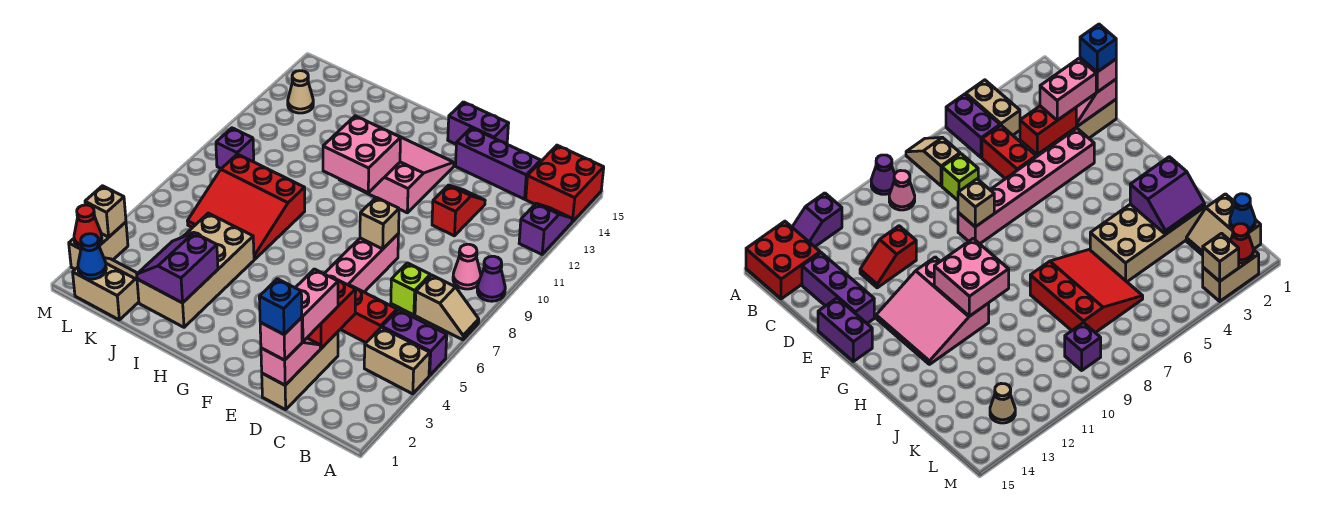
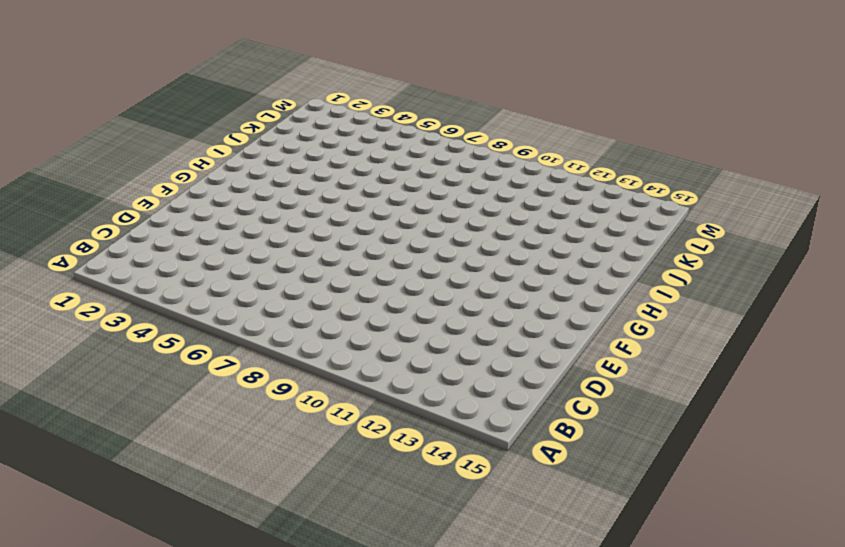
none -> tan brick A4:B4 level 1
none -> purple brick A5:B5 level 1
none -> tan slope A7:B7 level 1 top B
none -> purple cone A9 level 1

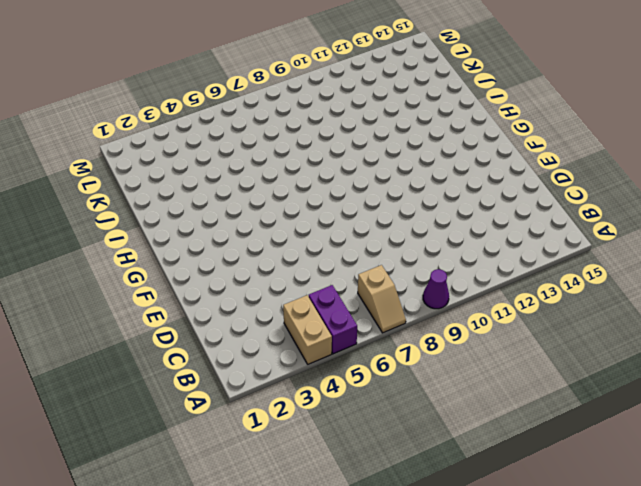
none -> purple slope A12:A13 level 1 top 12
none -> red brick A14:B15 level 1
none -> pink cone B9 level 1
none -> red brick C5:D5 level 1

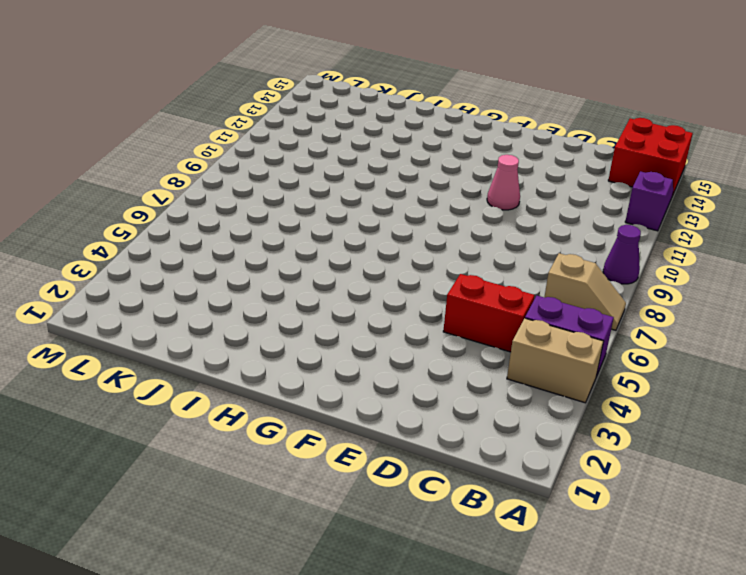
pink cone E11 level 1 -> pink cone B9 level 1
none -> lime brick C7 level 1
none -> purple brick C14:E14 level 1
none -> tan brick D1:D3 level 1
none -> red slope D11:D12 level 1 top 11

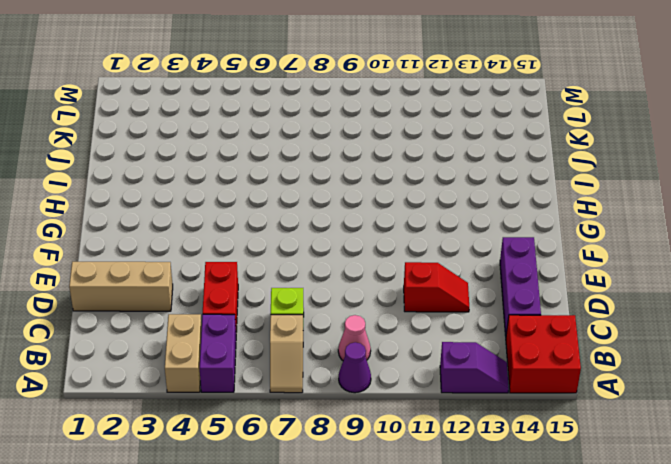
none -> pink brick E3:E8 level 1
none -> purple brick E15:F15 level 1
none -> pink slope F11:H13 level 1 top 11
none -> tan brick I2:J5 level 1

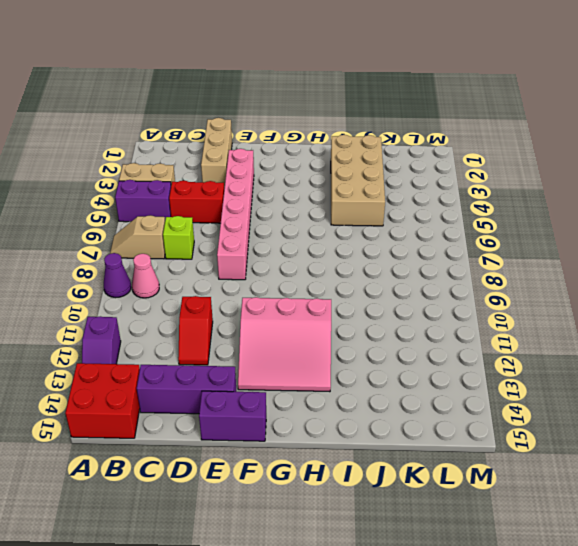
none -> red slope I6:K8 level 1 top 8
none -> tan slope K1:L2 level 1 top 1
none -> purple brick L9 level 1
none -> tan cone L13 level 1

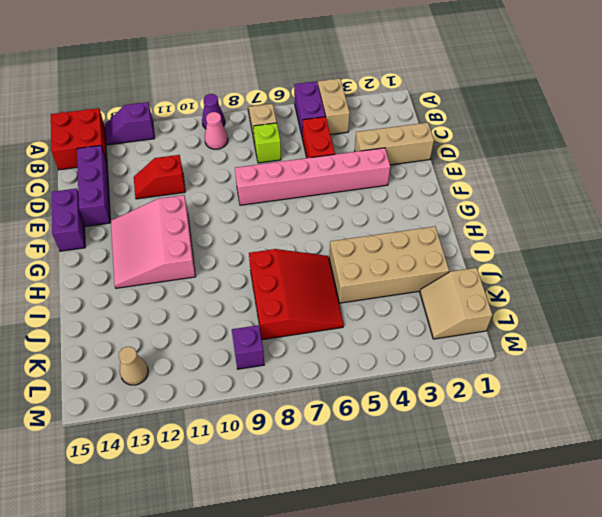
none -> tan brick M2:M3 level 1
none -> pink slope D1:D2 level 2 top 1
none -> red brick D3:D4 level 2
none -> tan brick E8 level 2

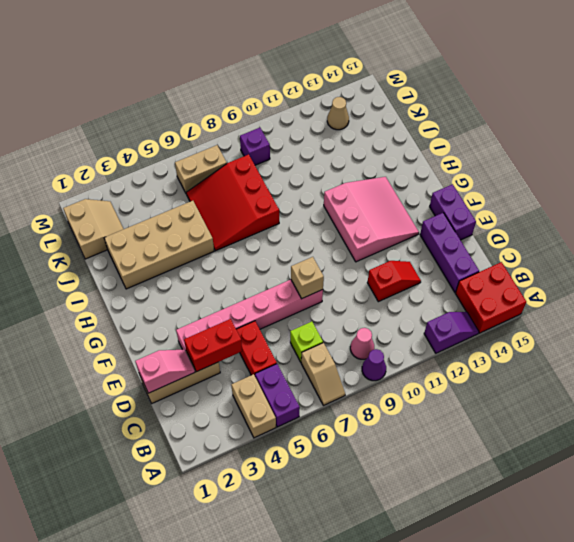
tan brick L6:L7 level 1 -> tan brick M2:M3 level 1
none -> pink brick G10:H11 level 2
none -> purple slope I2:J3 level 2 top I
none -> blue cone L1 level 2
none -> red cone M2 level 2

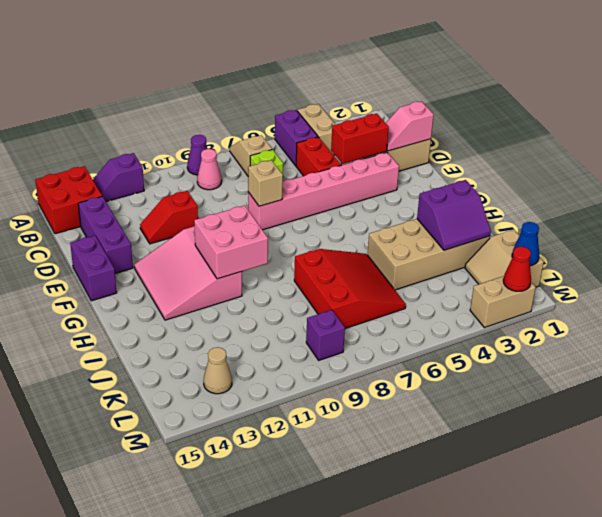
none -> tan brick M3 level 2
none -> pink brick D1 level 3
none -> pink brick D2:D3 level 3
none -> blue brick D1 level 4

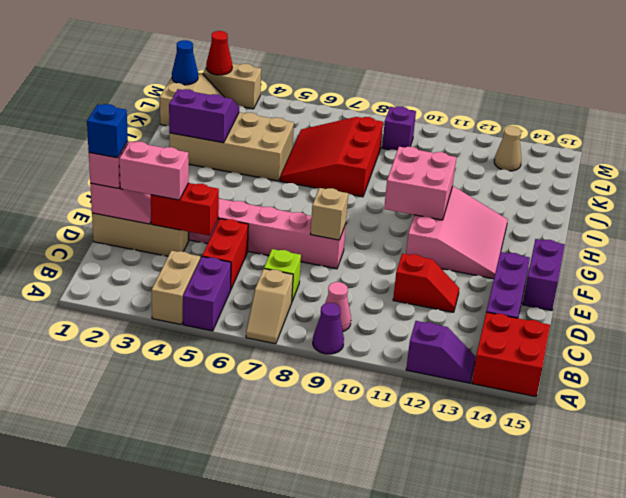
none -> tan brick M3 level 2

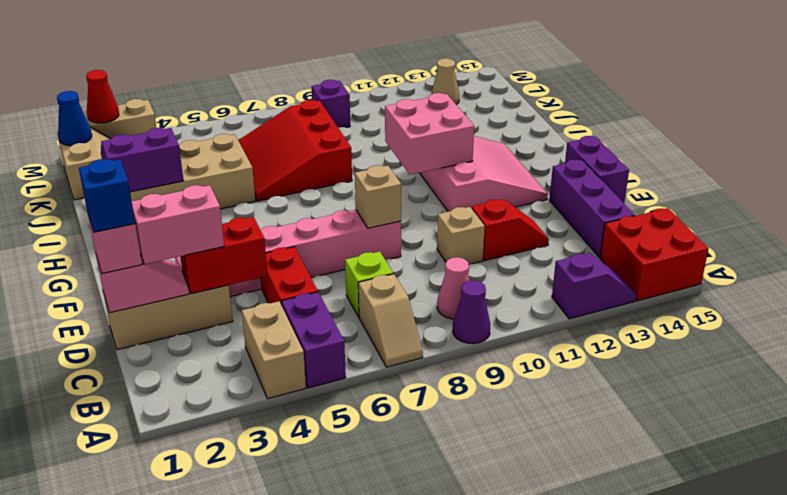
tan brick D10 level 1 -> tan brick M3 level 2

